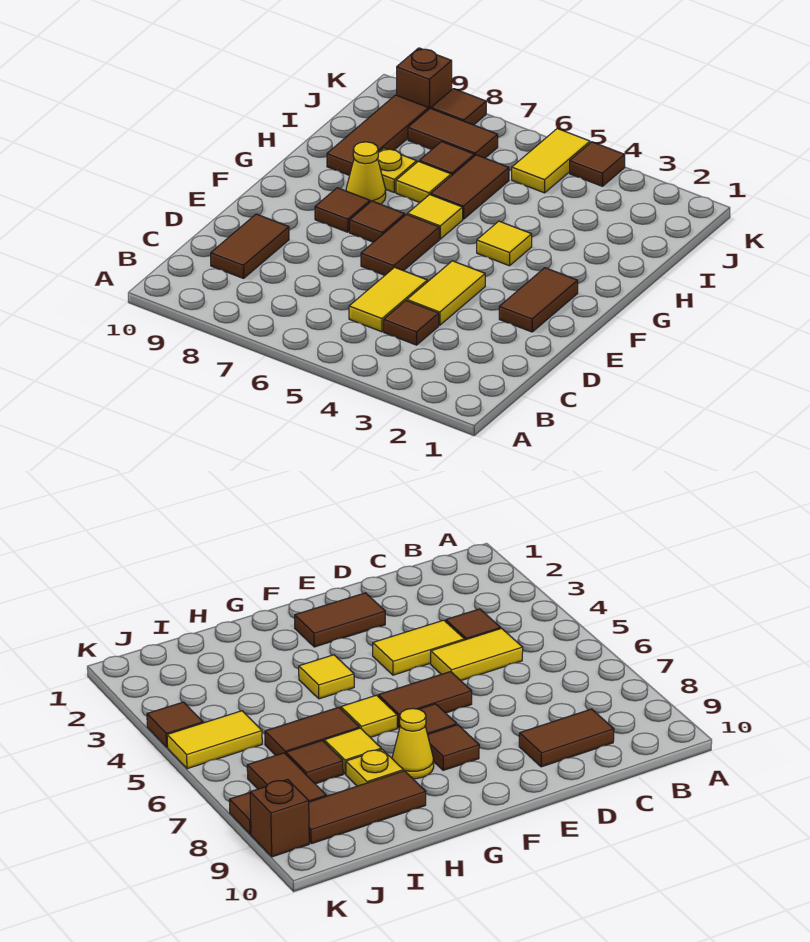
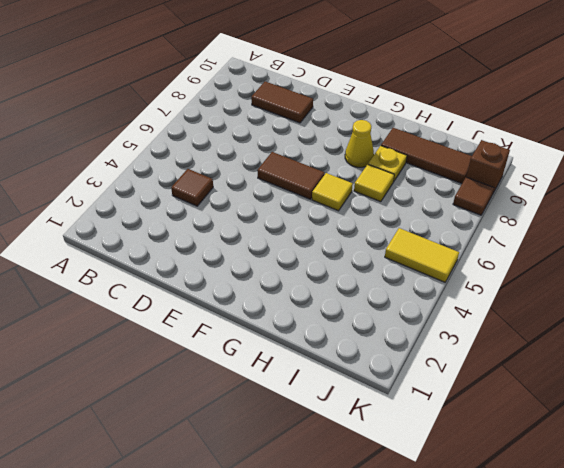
none -> yellow tile C5:D5 level 1
none -> yellow tile D4:E4 level 1
none -> brown tile E2:F2 level 1

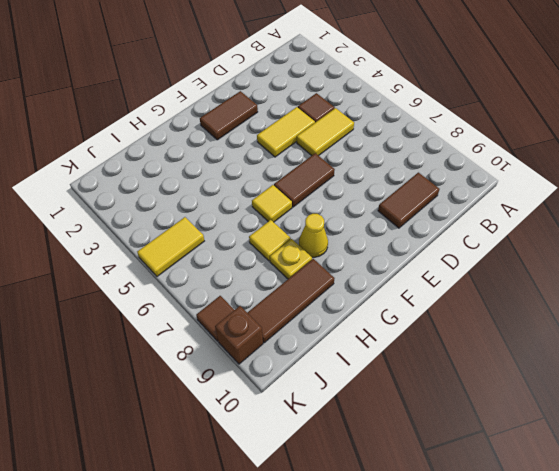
none -> brown tile F7 level 1
none -> brown tile F8 level 1
none -> yellow tile G4 level 1

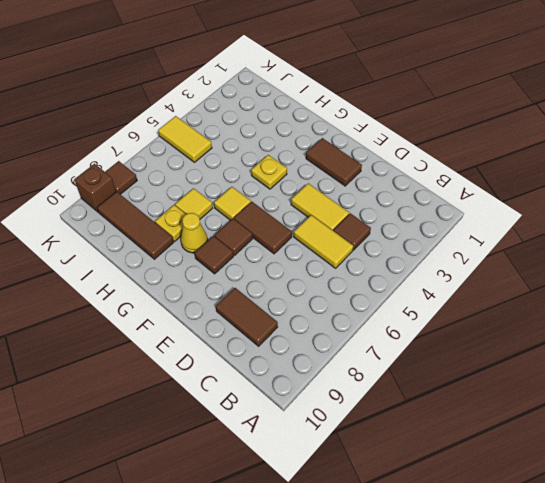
yellow plate G4 level 1 -> yellow tile G4 level 1
none -> brown tile H6:I6 level 1
none -> brown tile I7 level 1
none -> brown tile J7:J8 level 1

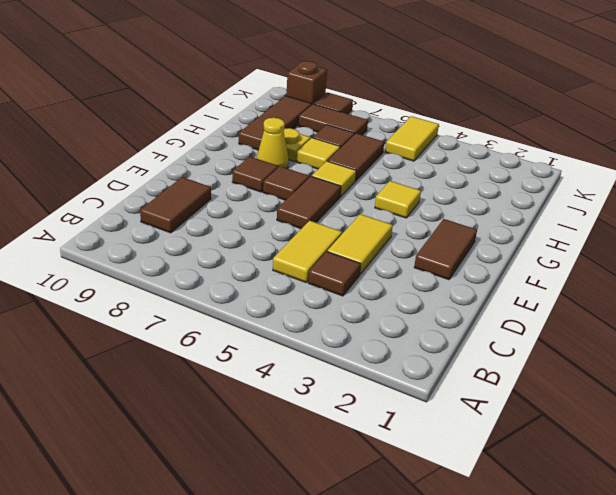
none -> brown tile K4 level 1

